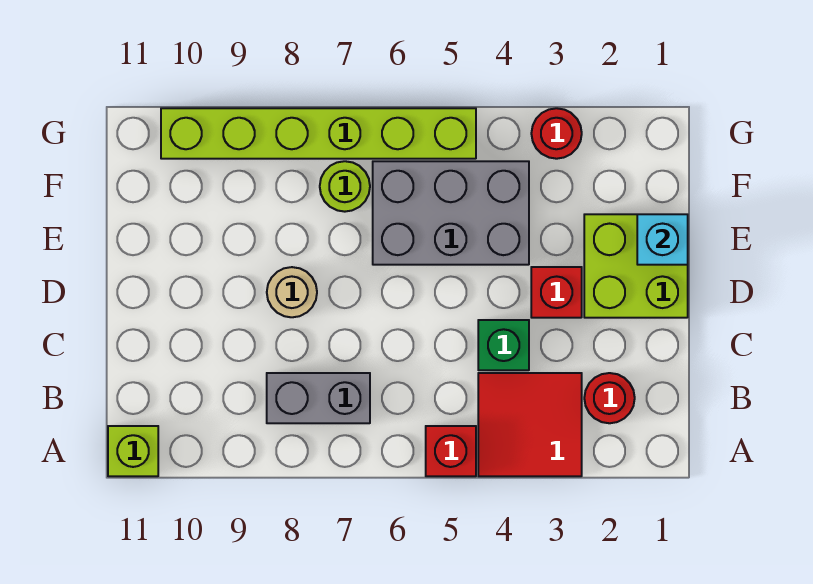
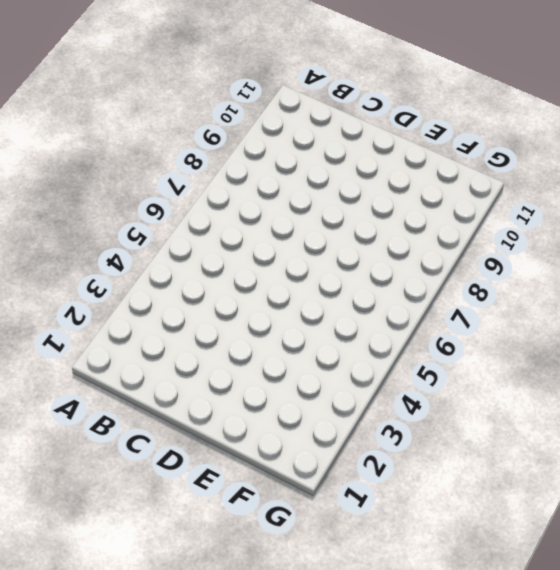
none -> red tile A3:B4 level 1
none -> red brick A5 level 1
none -> lime brick A11 level 1

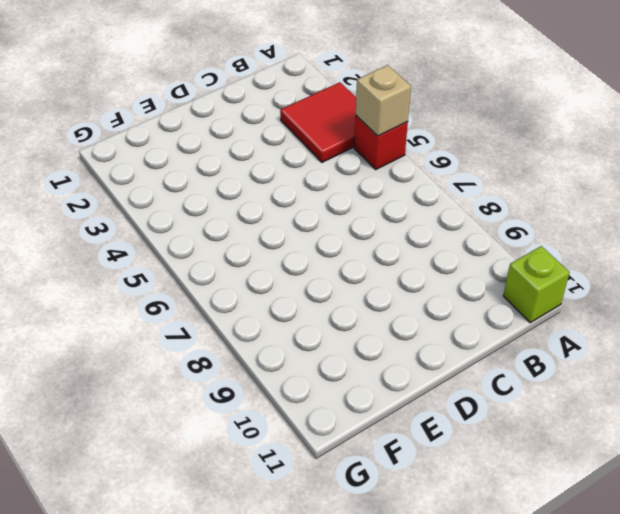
tan brick A5 level 2 -> none
none -> red round brick B2 level 1
none -> grey brick B7:B8 level 1
none -> green brick C4 level 1

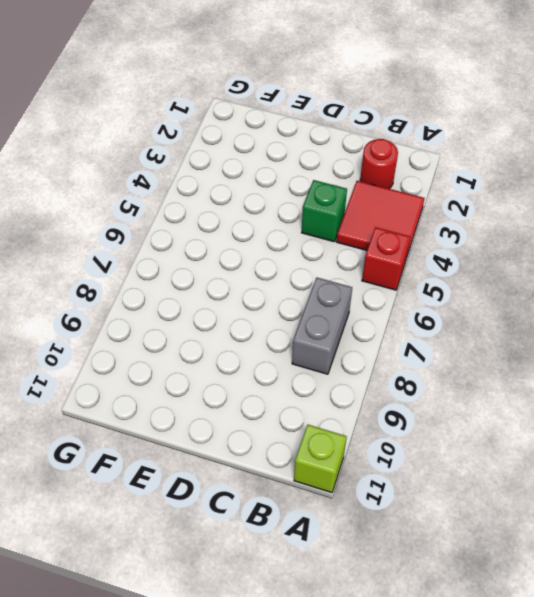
none -> lime brick D1:E2 level 1
none -> red brick D3 level 1
none -> tan round brick D8 level 1

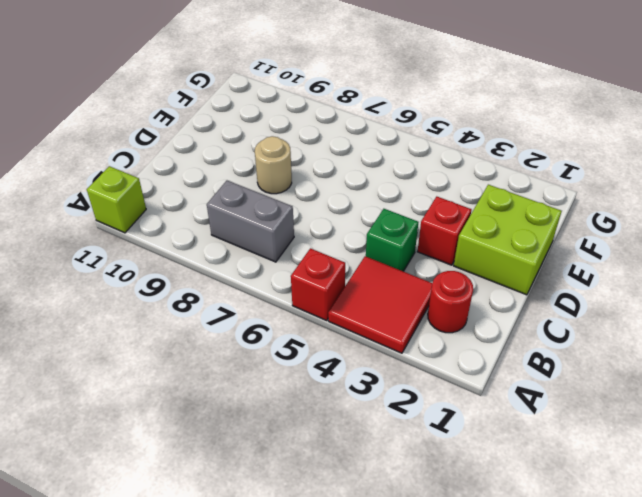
none -> grey brick E4:F6 level 1
none -> lime round brick F7 level 1
none -> red round brick G3 level 1

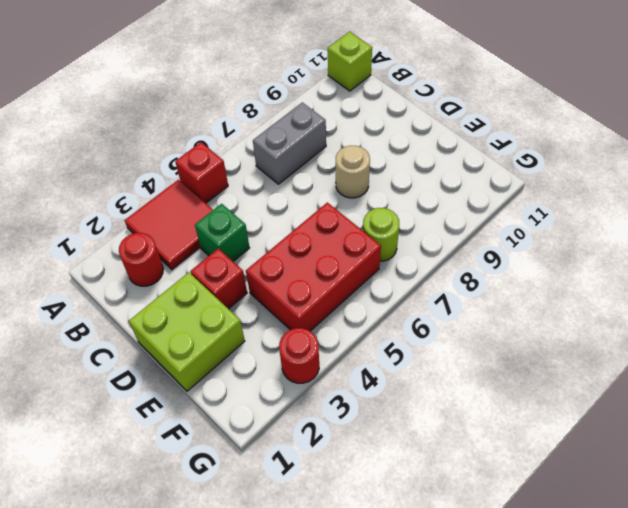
red brick E4:F6 level 1 -> grey brick E4:F6 level 1
none -> lime brick G5:G10 level 1
none -> cyan brick E1 level 2

